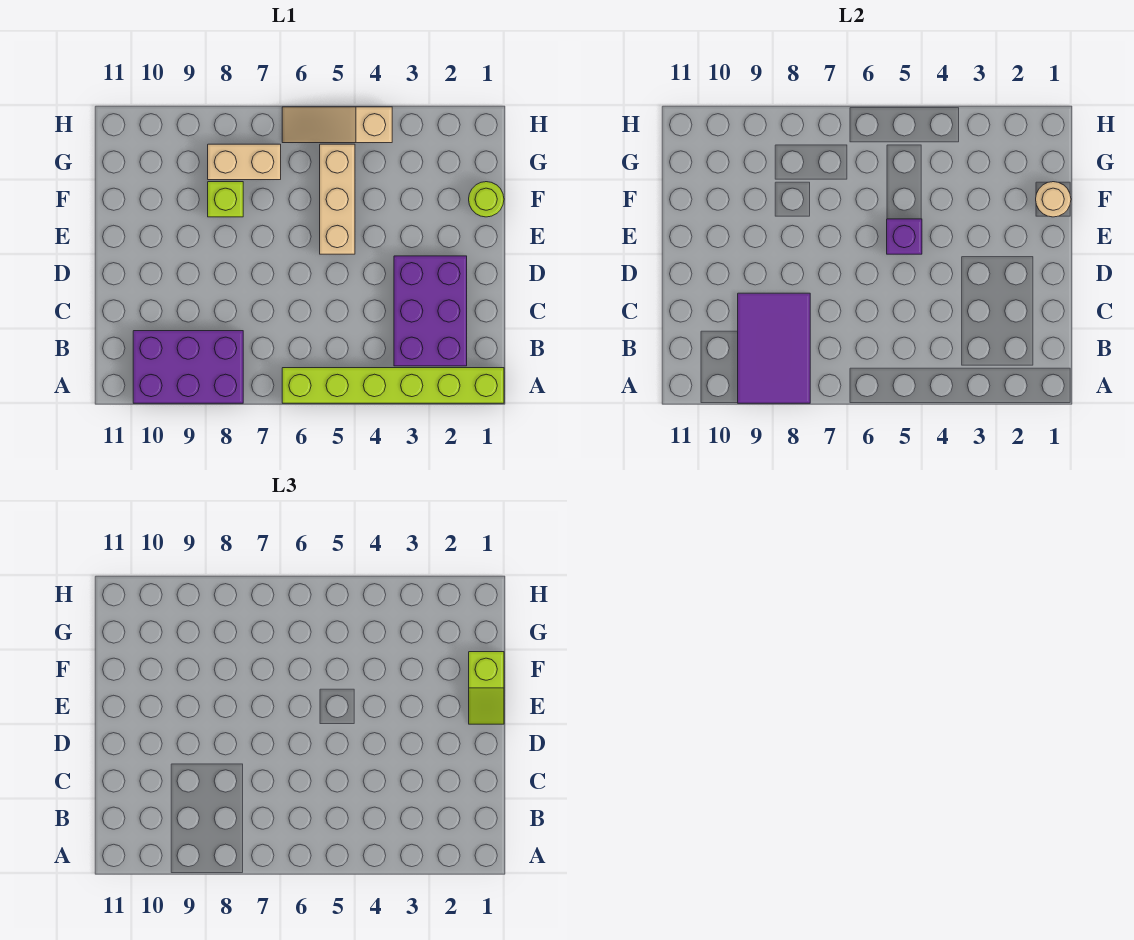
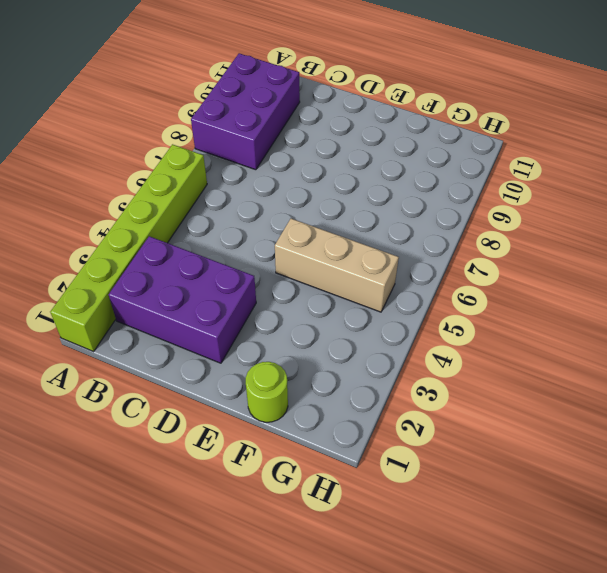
none -> lime brick F8 level 1
none -> tan brick G7:G8 level 1
none -> tan slope H4:H6 level 1 top 4

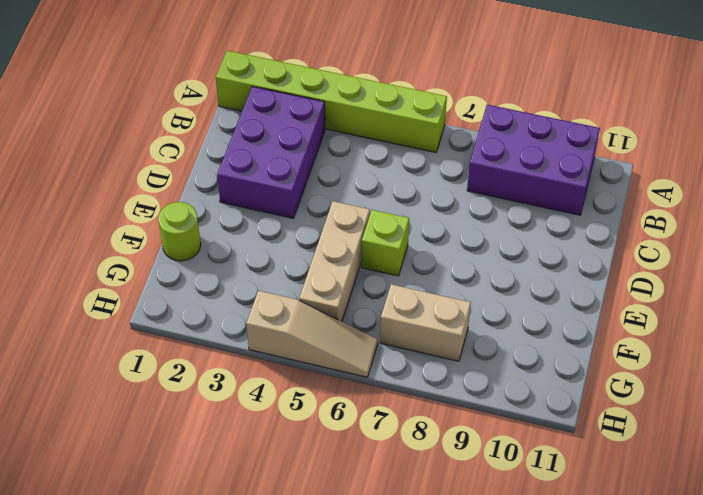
lime brick E6 level 1 -> lime brick F8 level 1
none -> purple tile A8:C9 level 2
none -> purple brick E5 level 2
none -> tan round brick F1 level 2

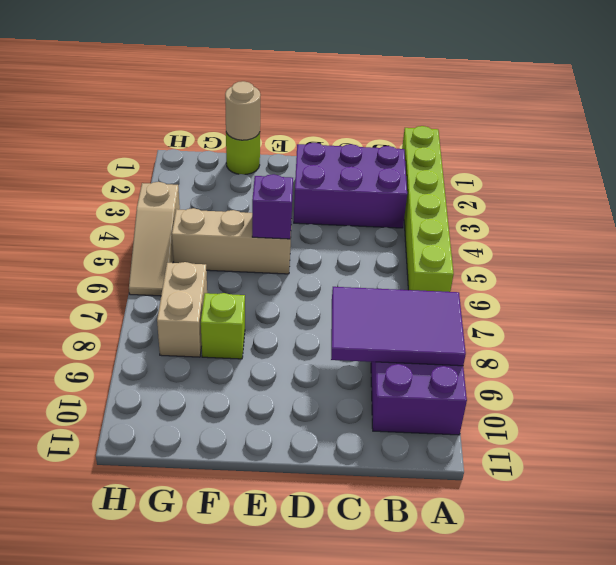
none -> lime slope E1:F1 level 3 top F

